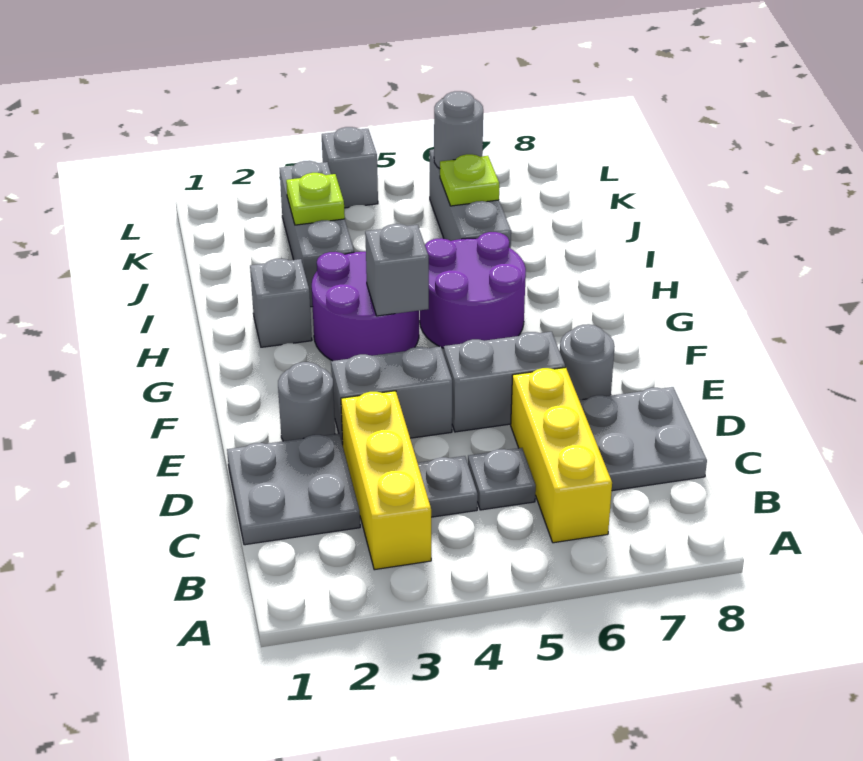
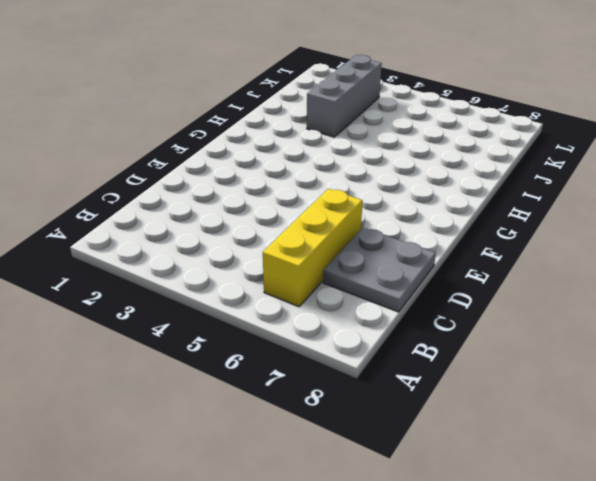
none -> yellow brick B3:D3 level 1
none -> grey plate C1:D2 level 1
none -> grey plate C4 level 1

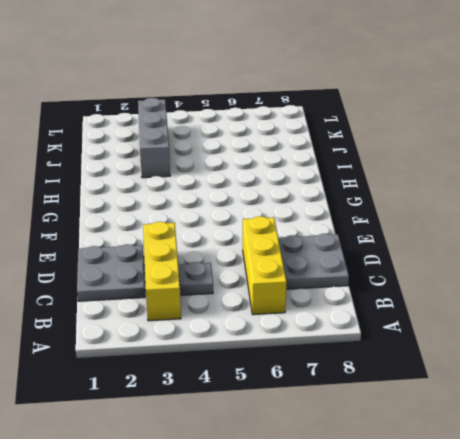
none -> grey plate C5 level 1
none -> grey round brick E2 level 1
none -> grey brick E3:E4 level 1

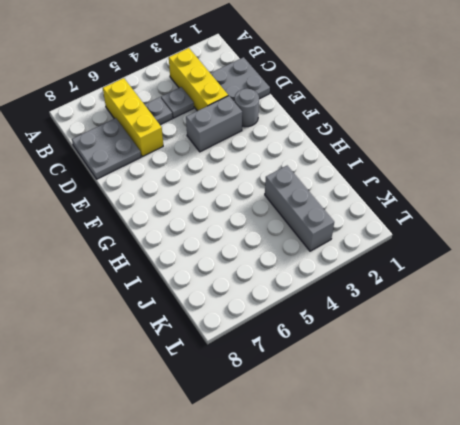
none -> grey brick E5:E6 level 1
none -> grey round brick E7 level 1
none -> purple round brick G3:H4 level 1

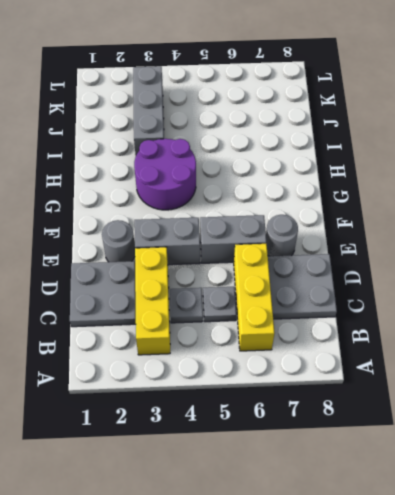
none -> purple round brick G5:H6 level 1
none -> grey brick H2 level 1
none -> grey brick I6:K6 level 1

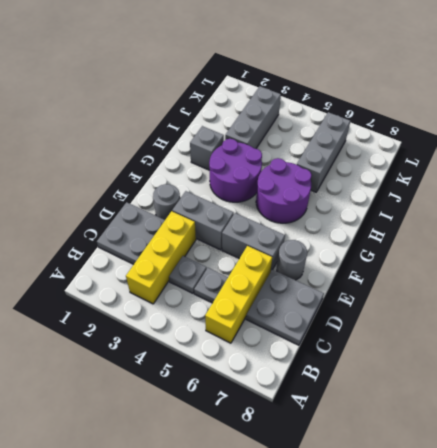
none -> grey brick L4 level 1
none -> grey brick G4 level 2
none -> lime plate J3 level 2

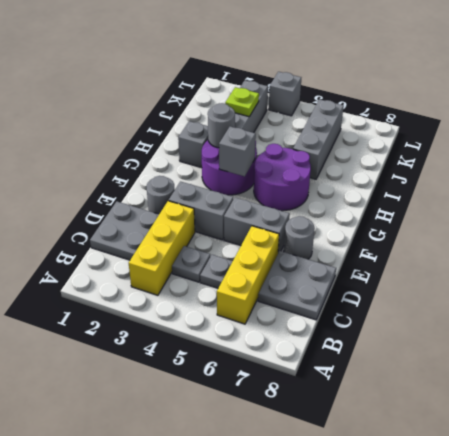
grey round brick H3 level 2 -> grey round brick K6 level 2
none -> lime plate J6 level 2

